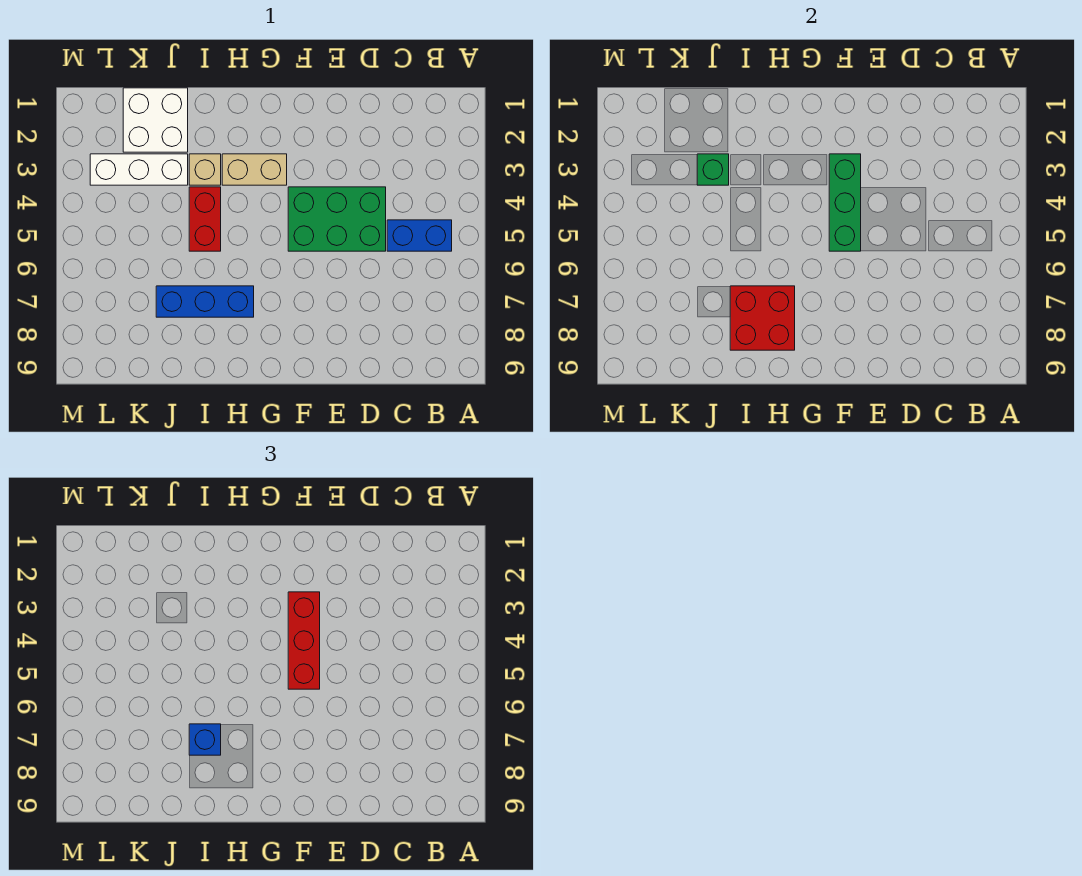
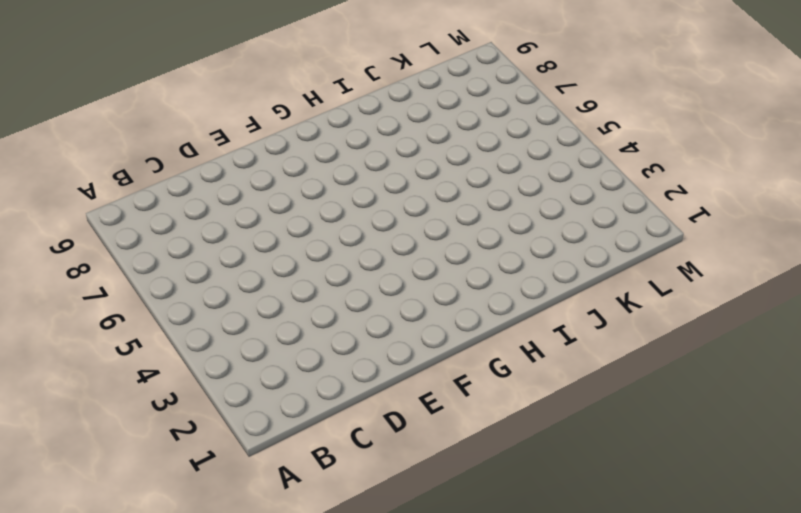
none -> blue brick B5:C5 level 1
none -> green brick D4:F5 level 1
none -> tan brick G3:H3 level 1

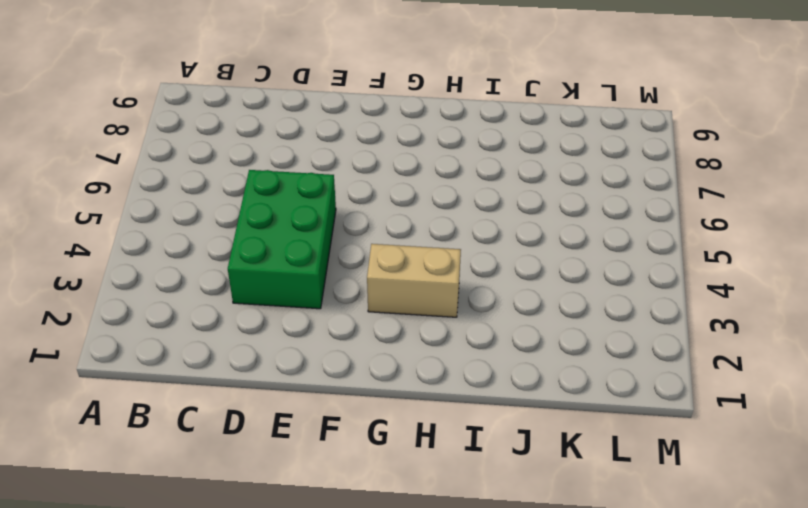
green brick D3:E5 level 1 -> green brick D4:F5 level 1
none -> blue brick B5:C5 level 1
none -> blue brick H7:J7 level 1
none -> tan brick I3 level 1

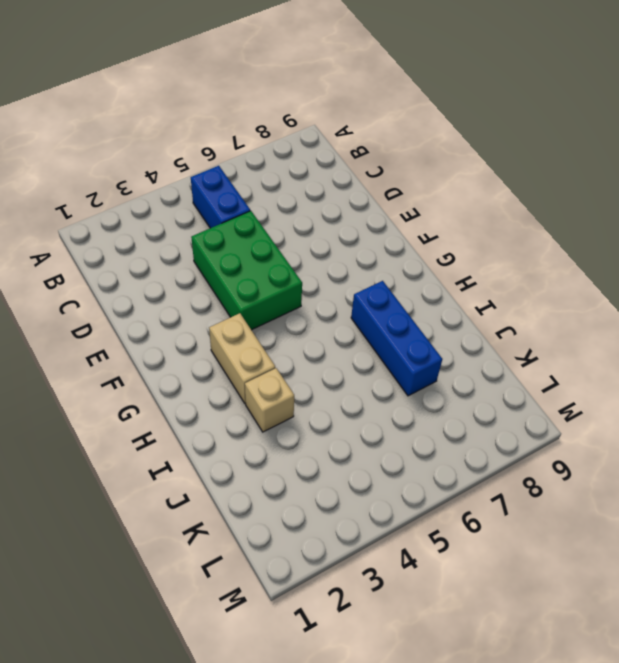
none -> red brick I4:I5 level 1
none -> white brick J1:K2 level 1
none -> white brick J3:L3 level 1

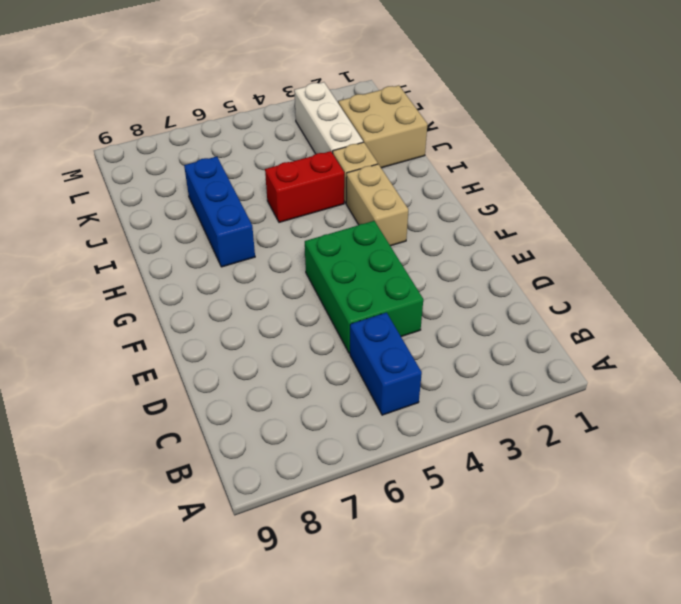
tan brick J1:K2 level 1 -> white brick J1:K2 level 1
none -> green brick F3:F5 level 2
none -> red brick H7:I8 level 2
none -> green brick J3 level 2

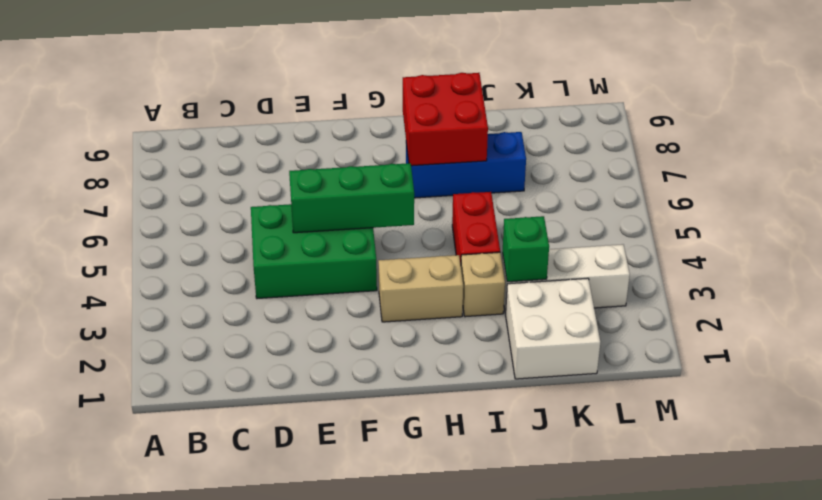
green brick E5:G5 level 2 -> green brick F3:F5 level 2
none -> blue brick B5:C5 level 1
none -> red brick F3:F5 level 3
none -> blue brick I7 level 3

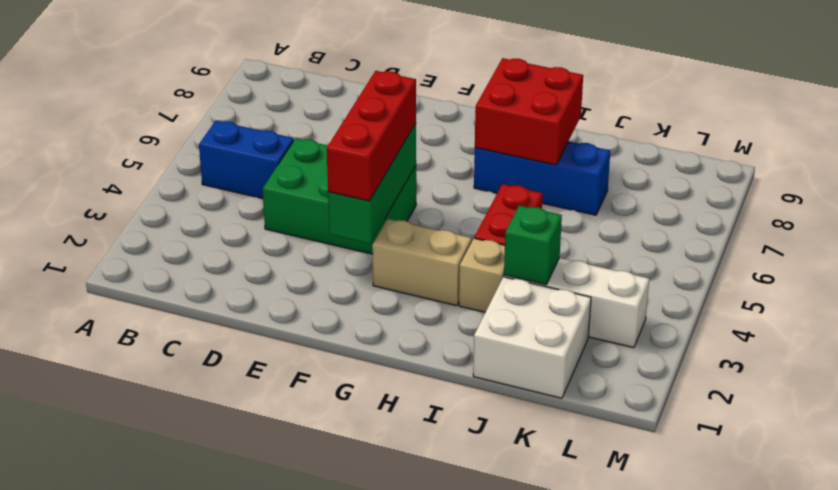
none -> blue brick I7 level 3

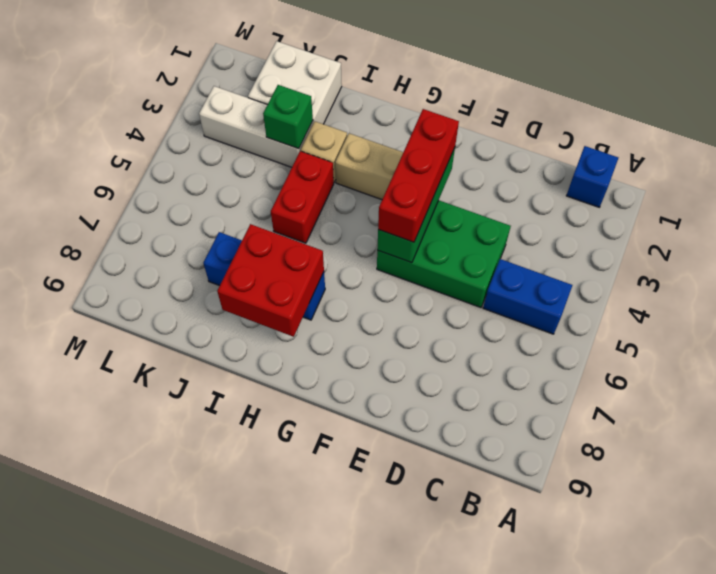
blue brick B1 level 1 -> blue brick I7 level 3

